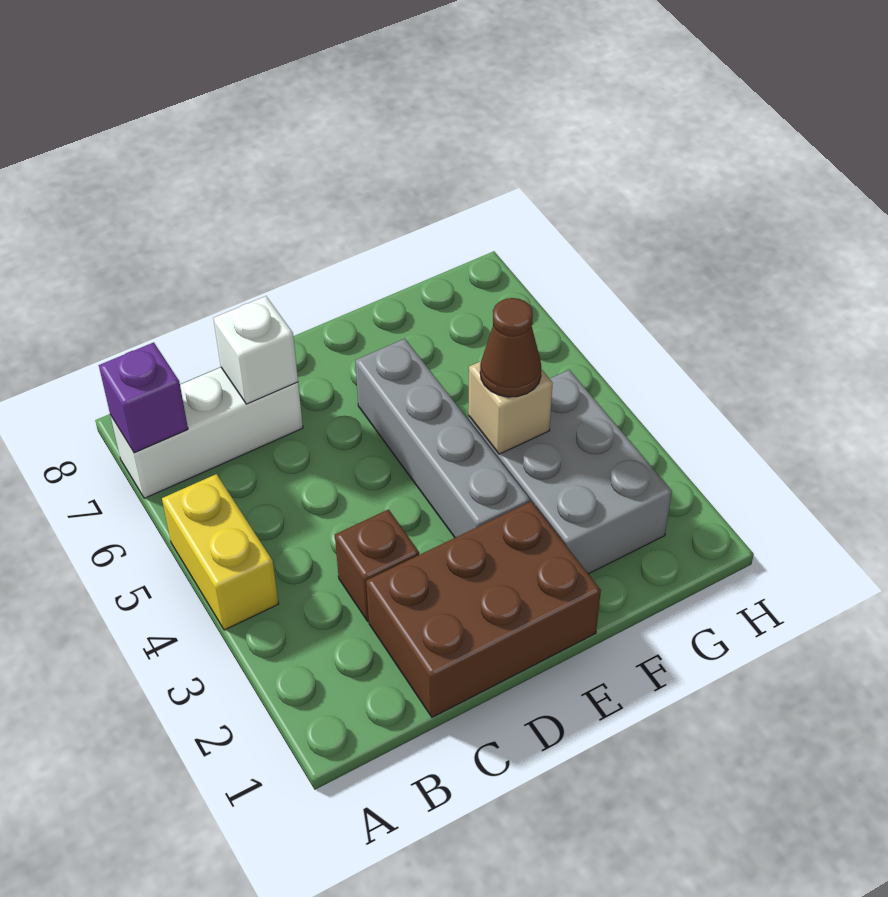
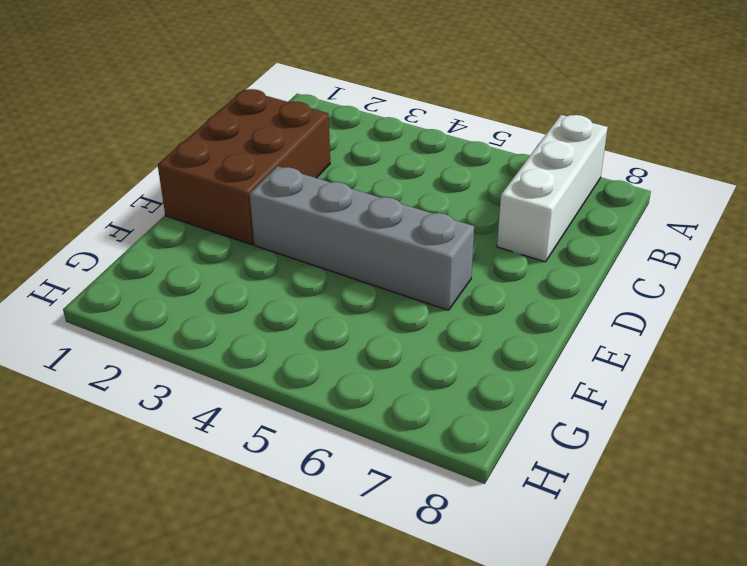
none -> yellow brick A4:A5 level 1
none -> brown brick C3 level 1

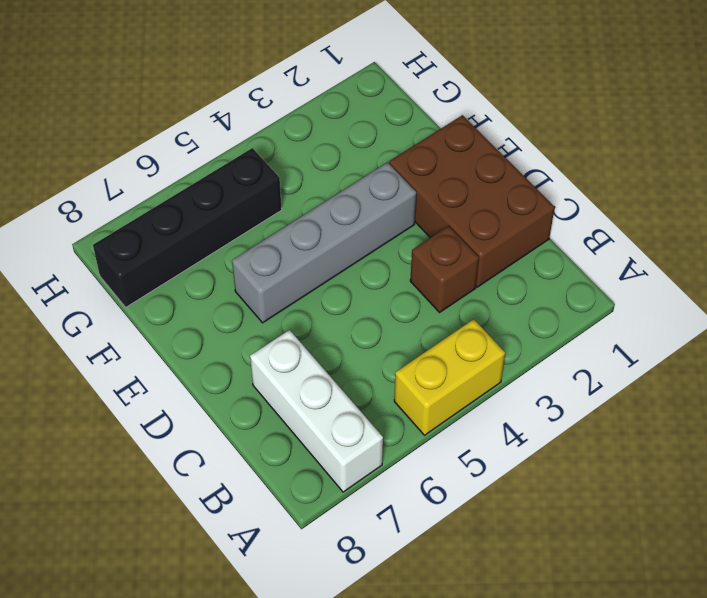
black brick G5:G8 level 1 -> none
none -> grey brick F2:G4 level 1
none -> purple brick A7 level 2

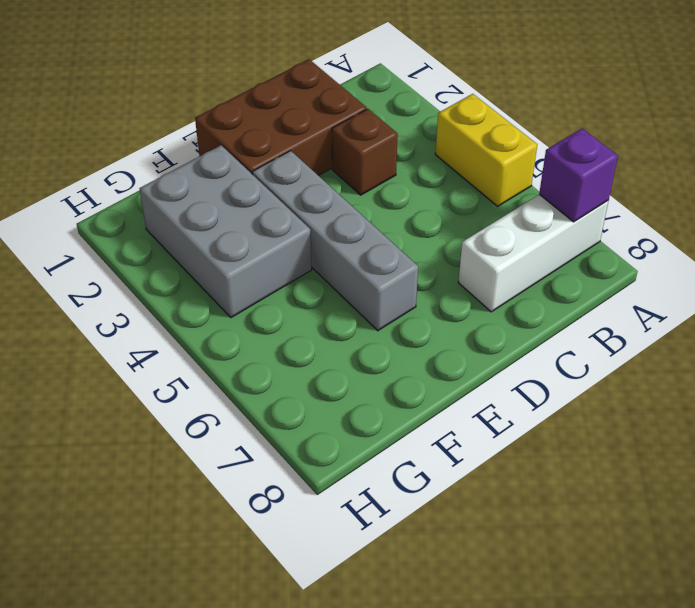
none -> white brick C7 level 2
none -> tan brick F4 level 2

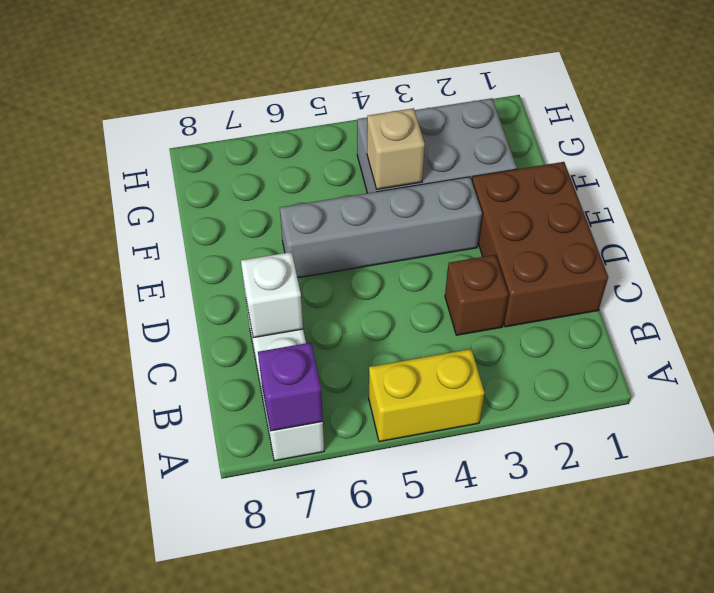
none -> brown cone F4 level 3

